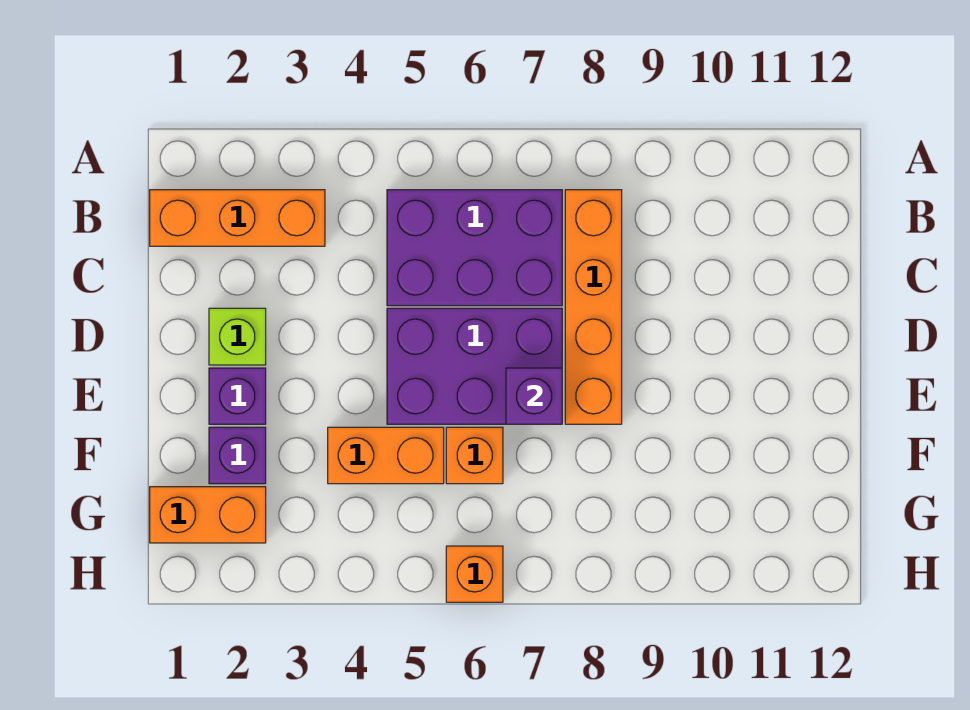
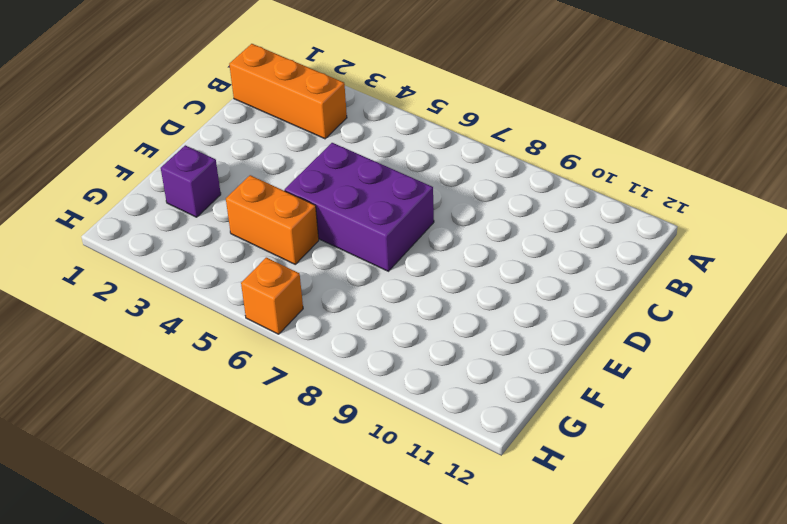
none -> purple brick B5:C7 level 1
none -> orange brick B8:E8 level 1
none -> lime brick D2 level 1

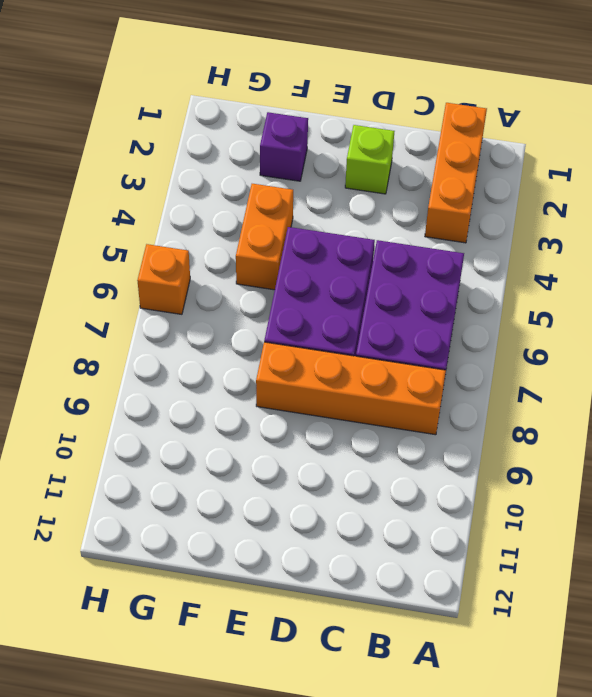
none -> purple brick E2 level 1
none -> orange brick F6 level 1
none -> orange brick G1:G2 level 1

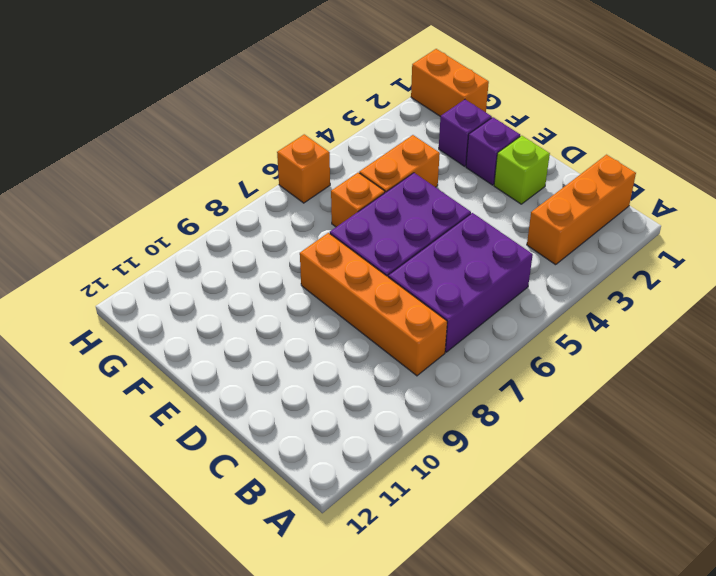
orange brick G1:H1 level 1 -> orange brick G1:G2 level 1
none -> purple brick E7 level 2

